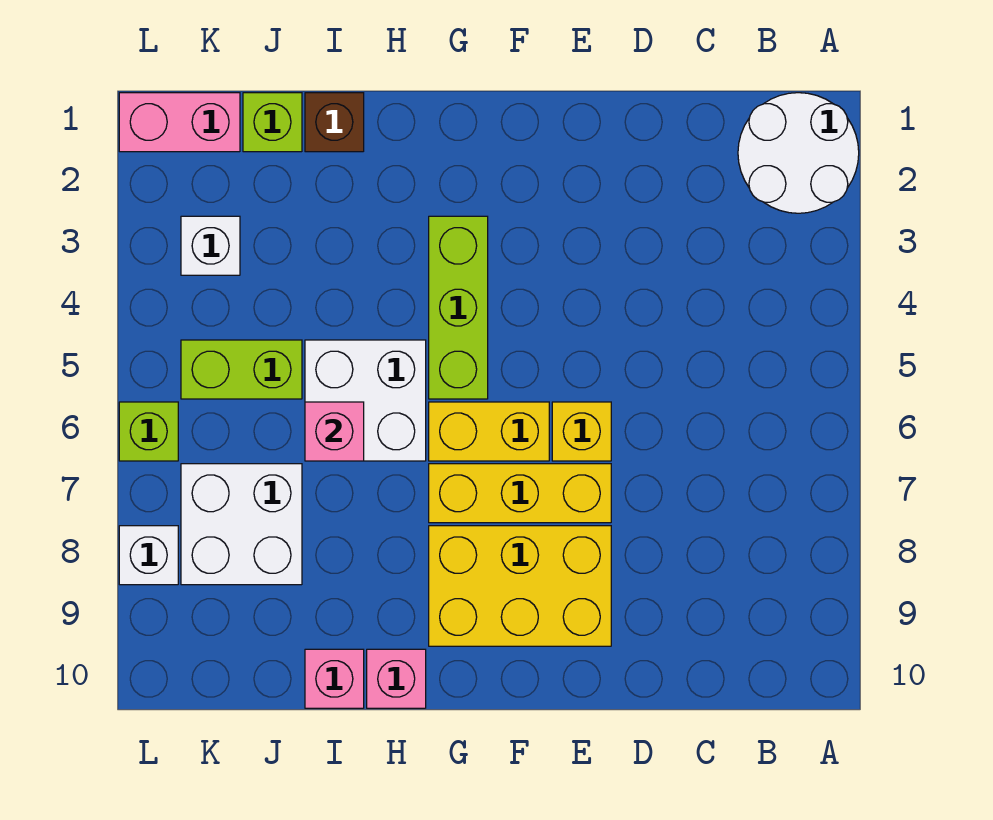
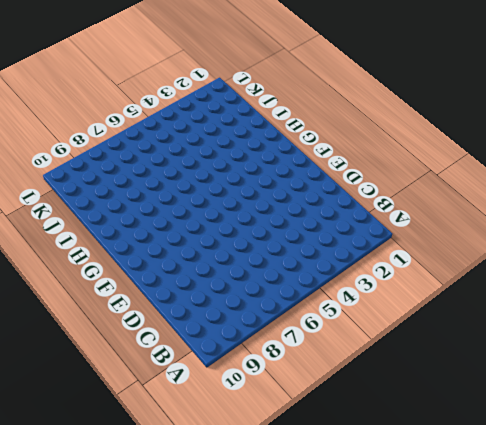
none -> white round brick A1:B2 level 1
none -> yellow brick E6 level 1
none -> yellow brick E7:G7 level 1

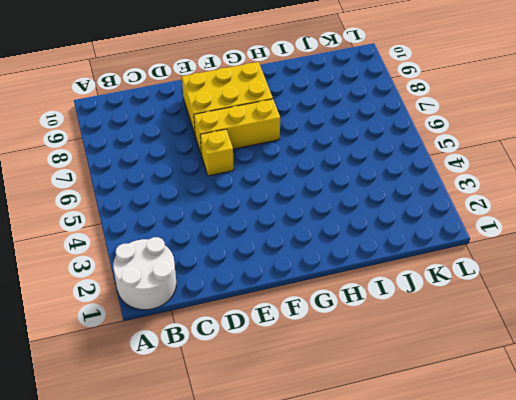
none -> yellow brick F6:G6 level 1
none -> lime brick G3:G5 level 1
none -> white brick H5:I6 level 1

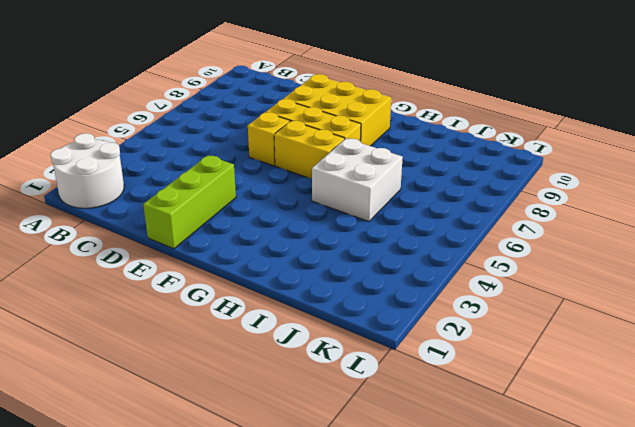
lime brick E1:E3 level 1 -> lime brick G3:G5 level 1
none -> pink brick H10 level 1
none -> brown brick I1 level 1
none -> pink brick I10 level 1

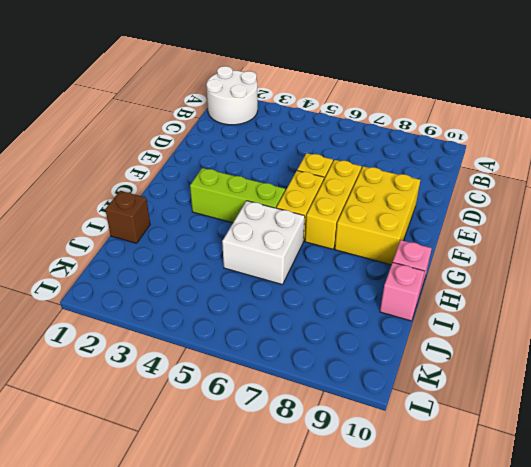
none -> lime brick J1 level 1
none -> lime brick J5:K5 level 1
none -> white brick J7:K8 level 1

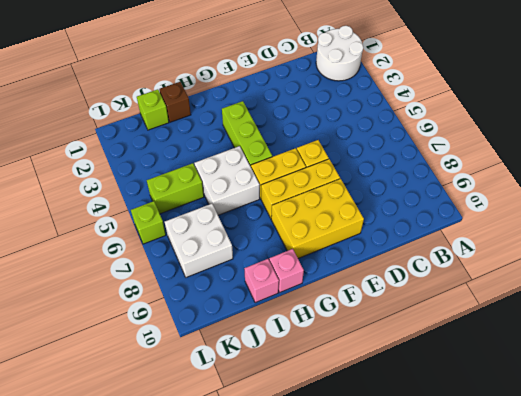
none -> pink brick K1:L1 level 1
none -> white brick K3 level 1
none -> white brick L8 level 1

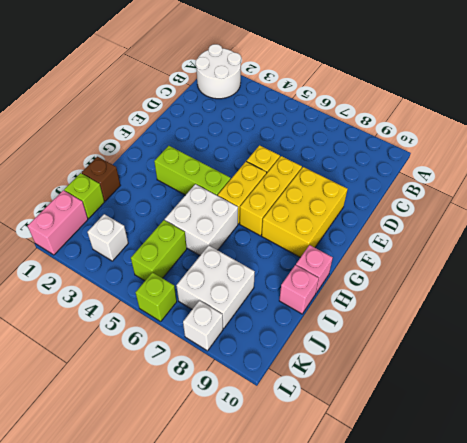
none -> pink brick I6 level 2

